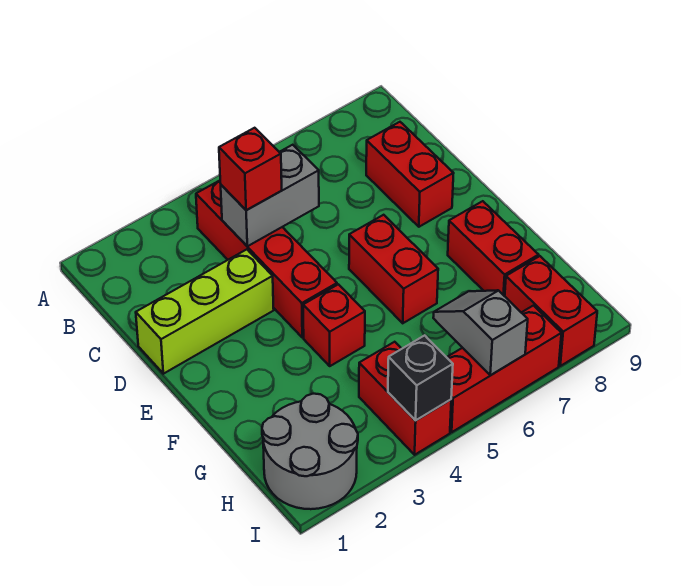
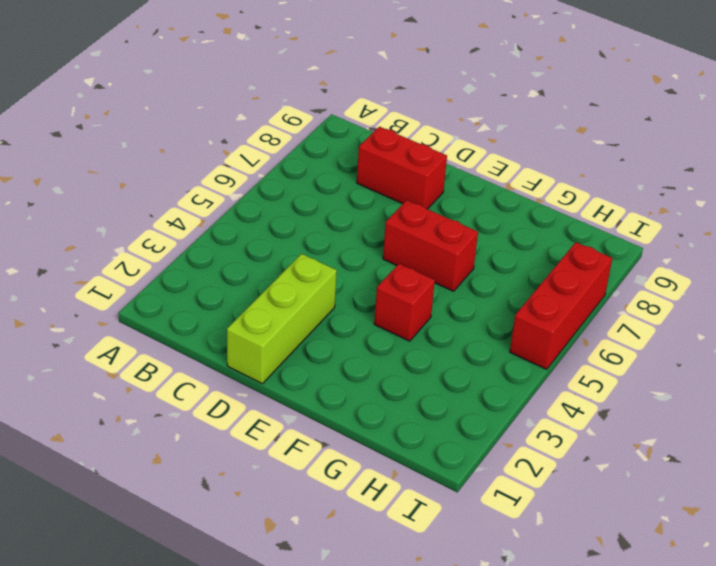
none -> red brick B4:E4 level 1
none -> red brick F8:G8 level 1
none -> grey round brick H1:I2 level 1

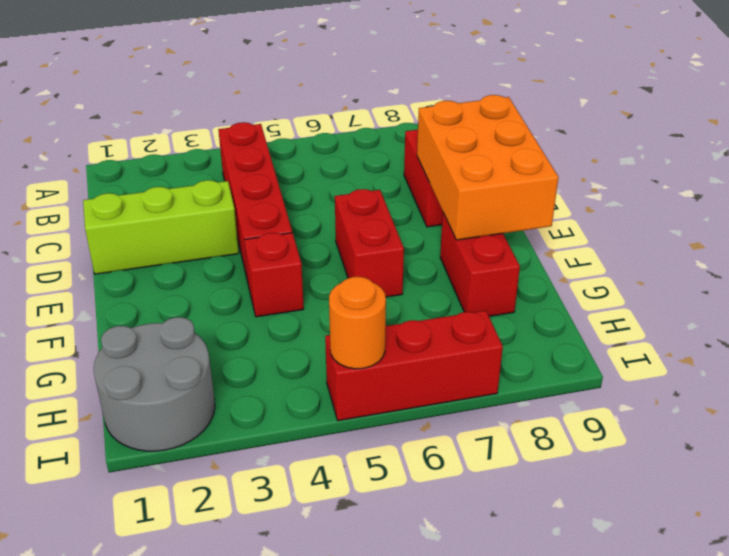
orange brick D8:F9 level 2 -> none
orange round brick I5 level 2 -> none
none -> red brick H4:I4 level 1
none -> red brick H8:I8 level 1
none -> grey brick C4:C5 level 2

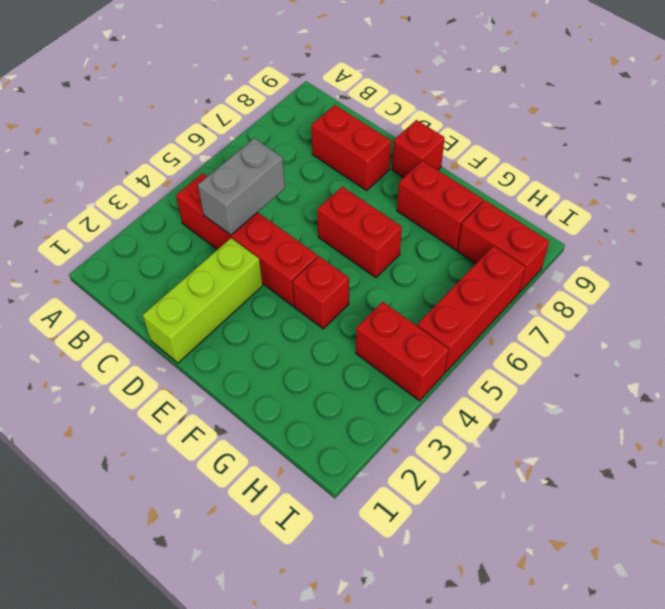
red brick E9 level 1 -> red brick C4 level 3
none -> grey round brick H1:I2 level 1
none -> grey slope H6:I6 level 2 top I
none -> black brick I4 level 2

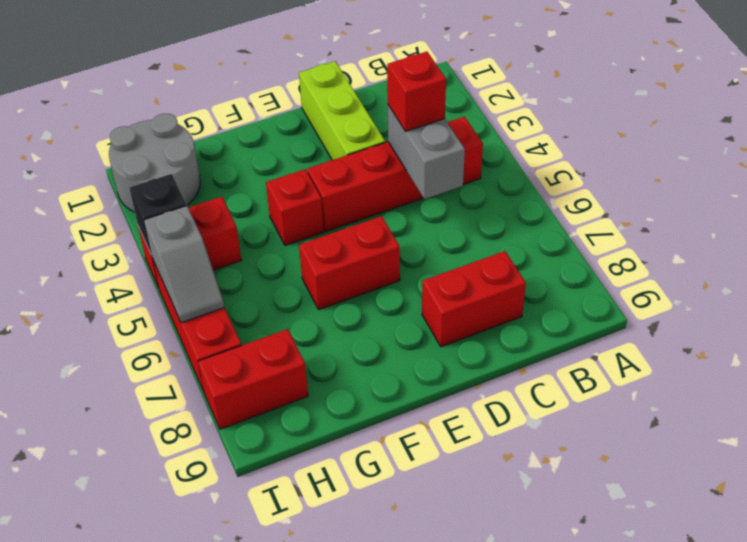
grey slope I5:I6 level 2 top 5 -> grey slope H6:I6 level 2 top I
none -> red brick F8:G8 level 1

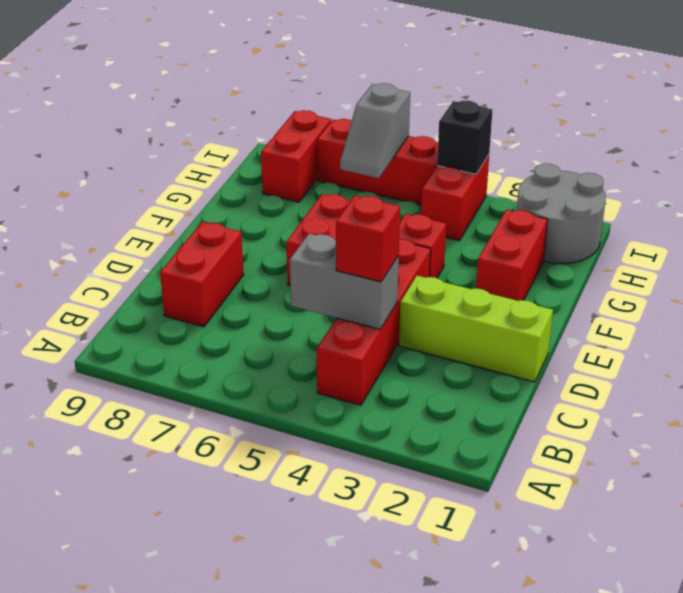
red brick F2:G2 level 1 -> red brick F8:G8 level 1

